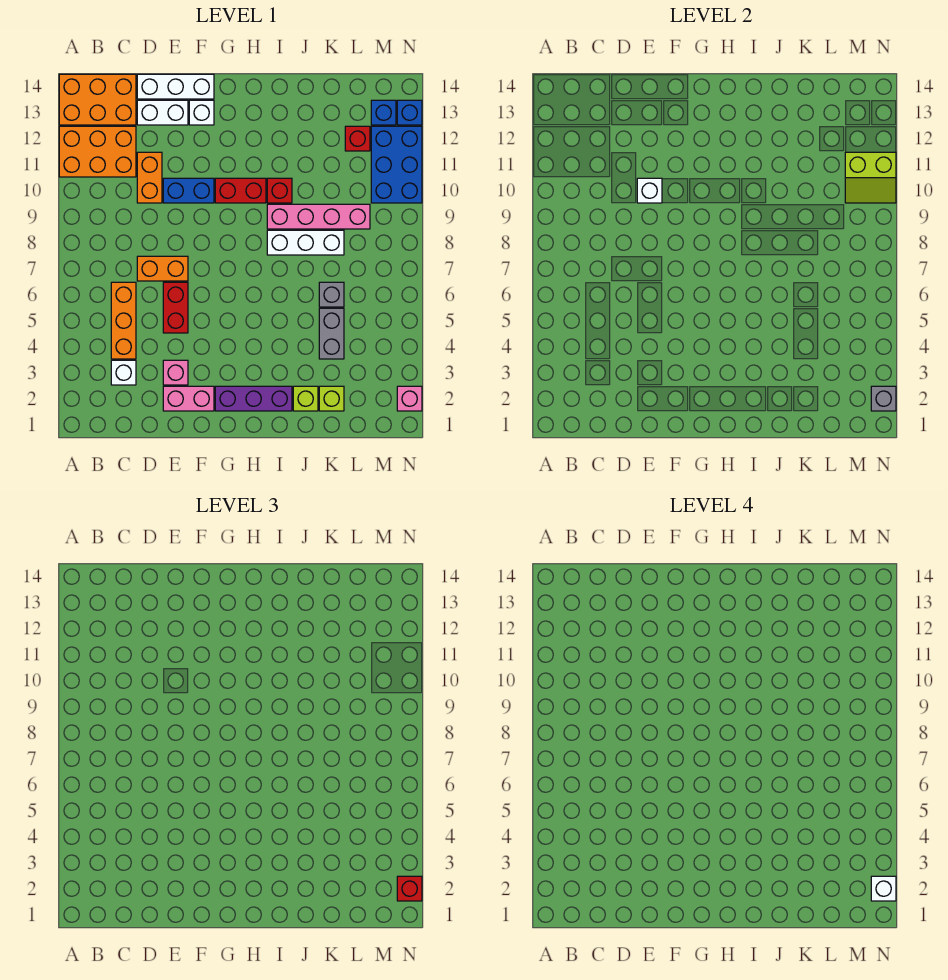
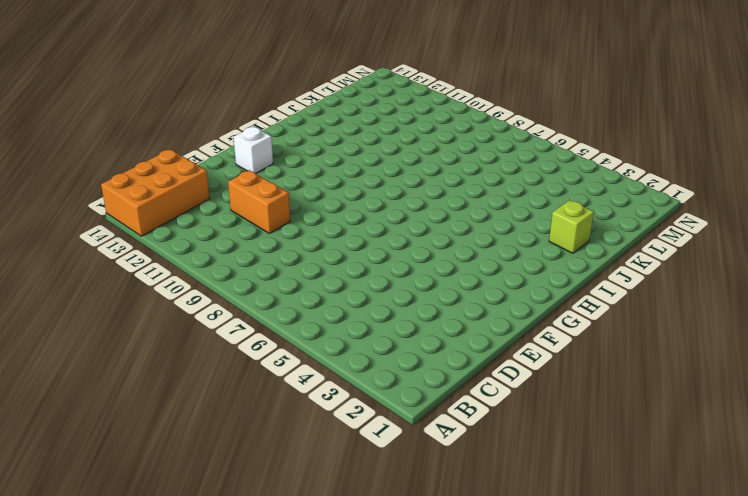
none -> orange brick A11:C12 level 1
none -> white brick C3 level 1
none -> orange brick C4:C6 level 1
none -> orange brick D7:E7 level 1

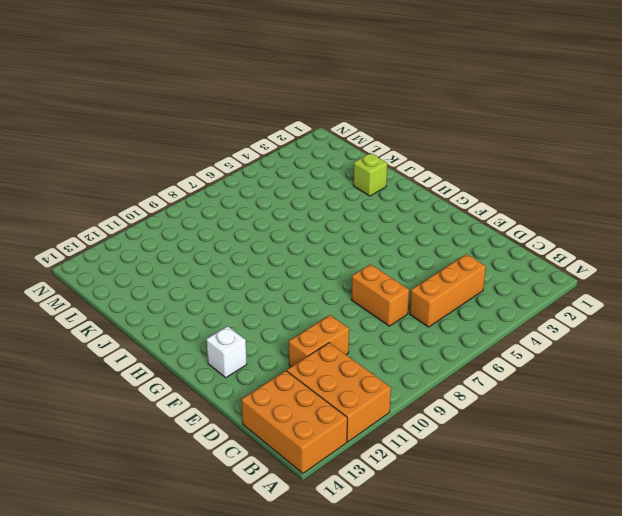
none -> white brick C3 level 1
none -> white brick D13:E13 level 1
none -> white brick D14:F14 level 1
none -> pink brick E2:F2 level 1

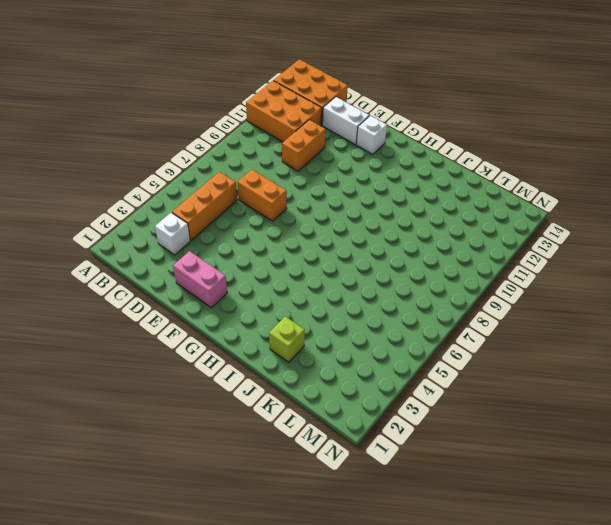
none -> white brick D14:F14 level 1
none -> pink brick E3 level 1
none -> red brick E5:E6 level 1
none -> blue brick E10:F10 level 1

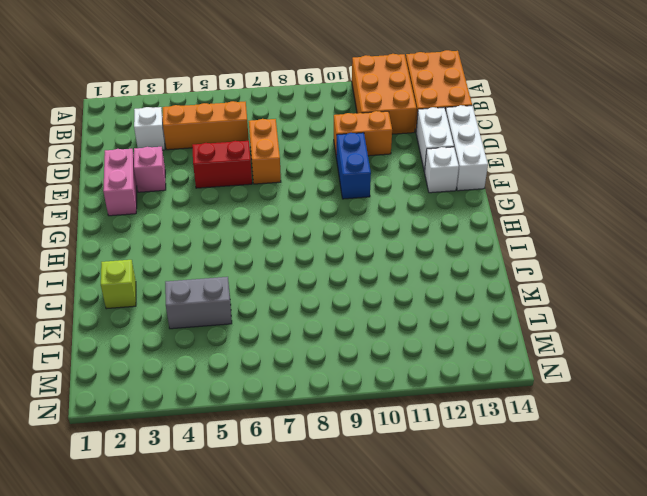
none -> purple brick G2:I2 level 1
none -> red brick G10:H10 level 1
none -> white brick I8:K8 level 1
none -> pink brick I9:L9 level 1

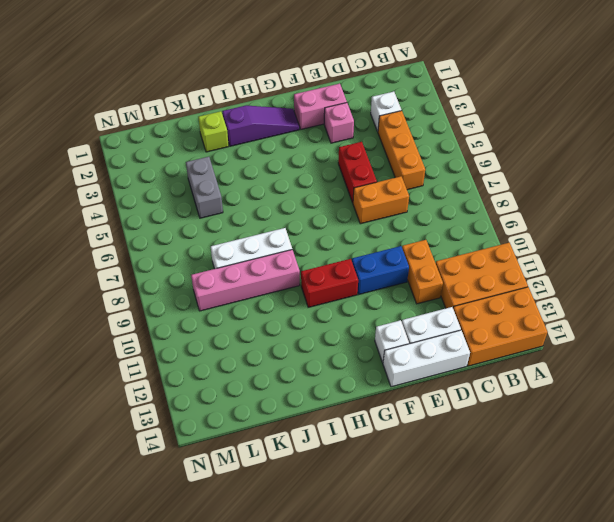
purple slope G2:I2 level 1 top I -> purple brick G2:I2 level 1
none -> red brick I10 level 1
none -> lime brick K2 level 1
none -> grey brick K6 level 1
none -> red brick L12 level 1

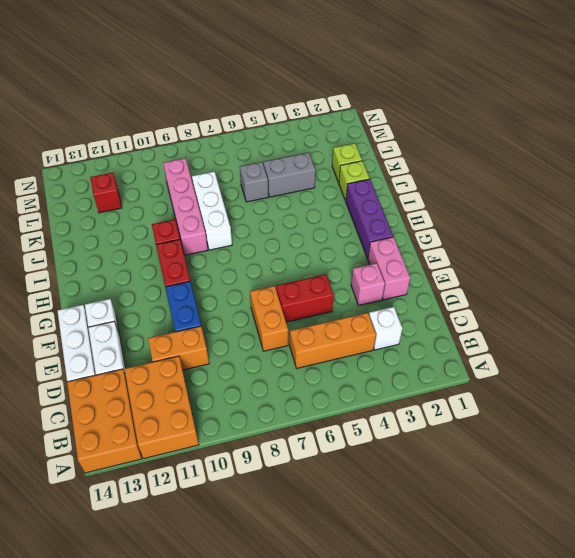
none -> blue brick M10:N12 level 1
none -> blue brick M13 level 1
none -> pink brick N2 level 1
none -> blue brick N13 level 1

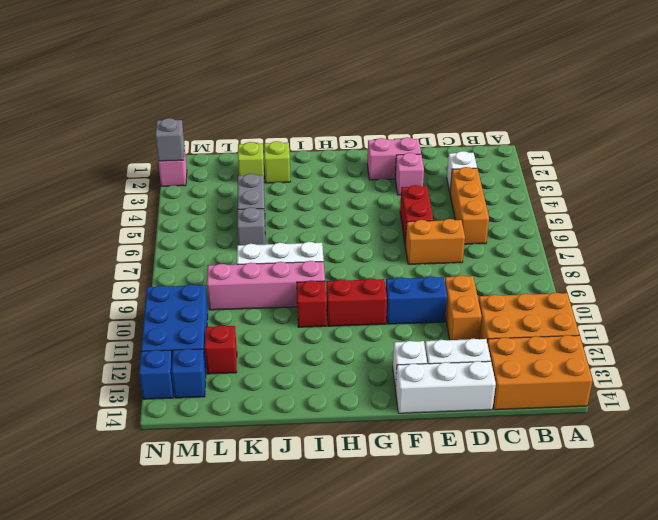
none -> purple brick G2:I2 level 1
none -> white brick E10 level 2
none -> lime slope M10:N11 level 2 top 11
none -> red brick N2 level 3

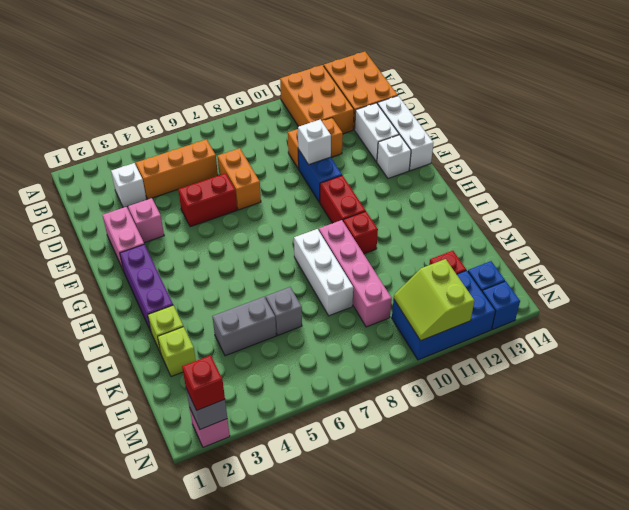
none -> white brick N2 level 4

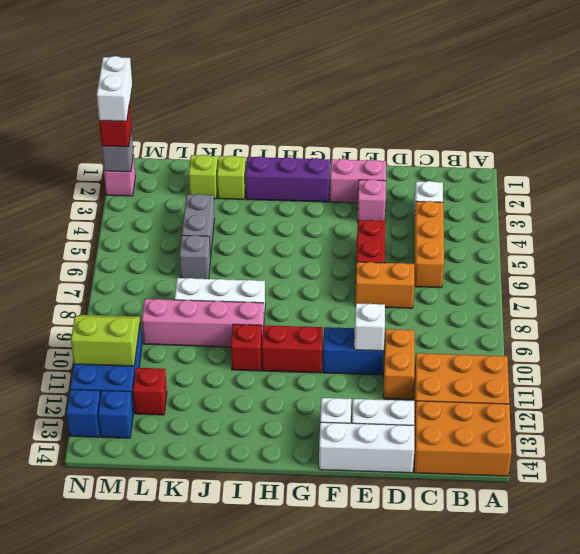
white brick N1:N2 level 4 -> white brick N2 level 4

